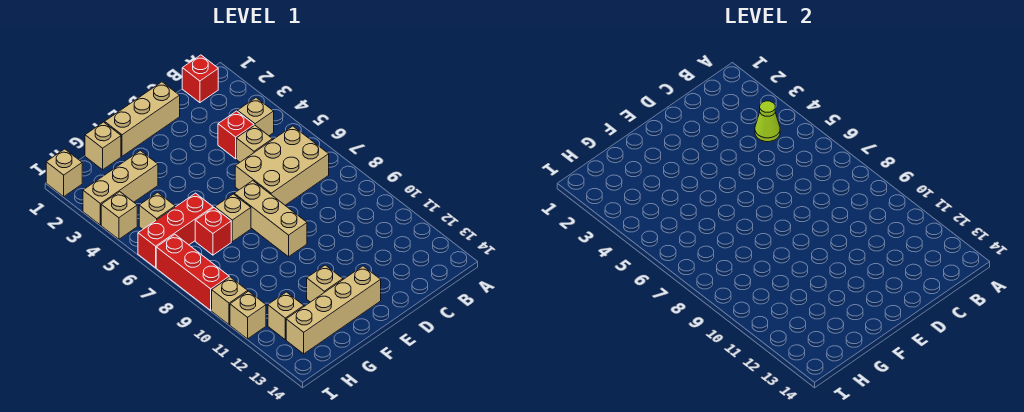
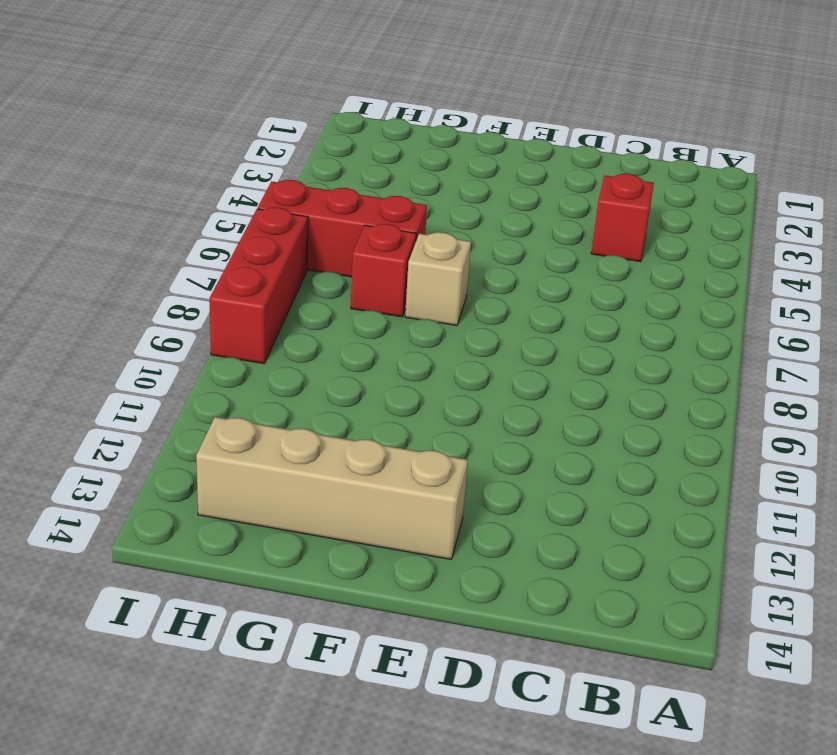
none -> red brick B1 level 1
none -> tan brick B4 level 1
none -> tan brick B6:D7 level 1

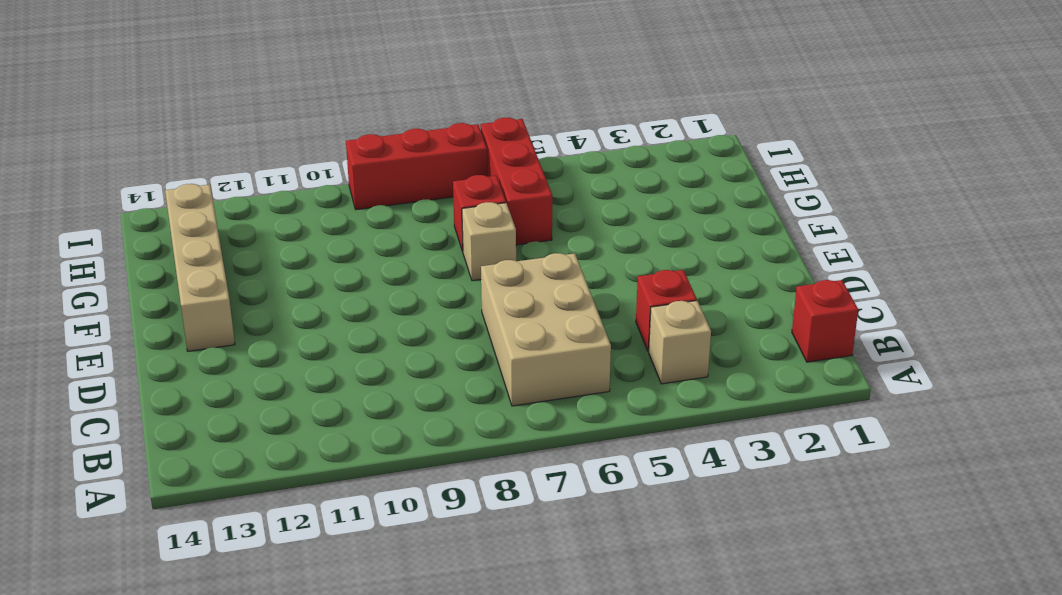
none -> tan brick C5 level 1
none -> tan brick D1:F1 level 1
none -> tan brick E7:E9 level 1

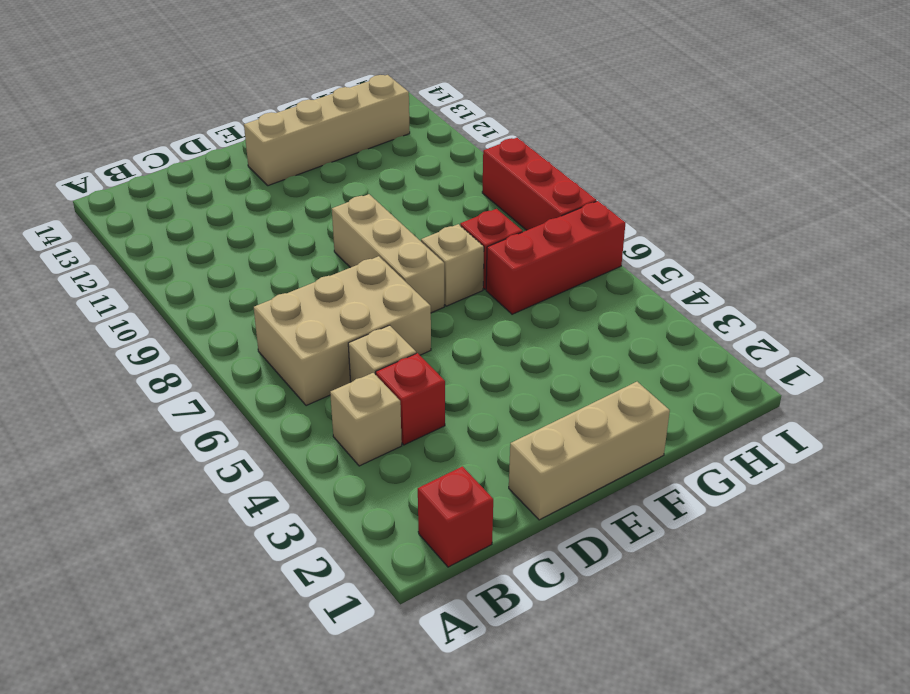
none -> tan brick F12 level 1
none -> tan brick G1 level 1
none -> tan brick G3:I3 level 1

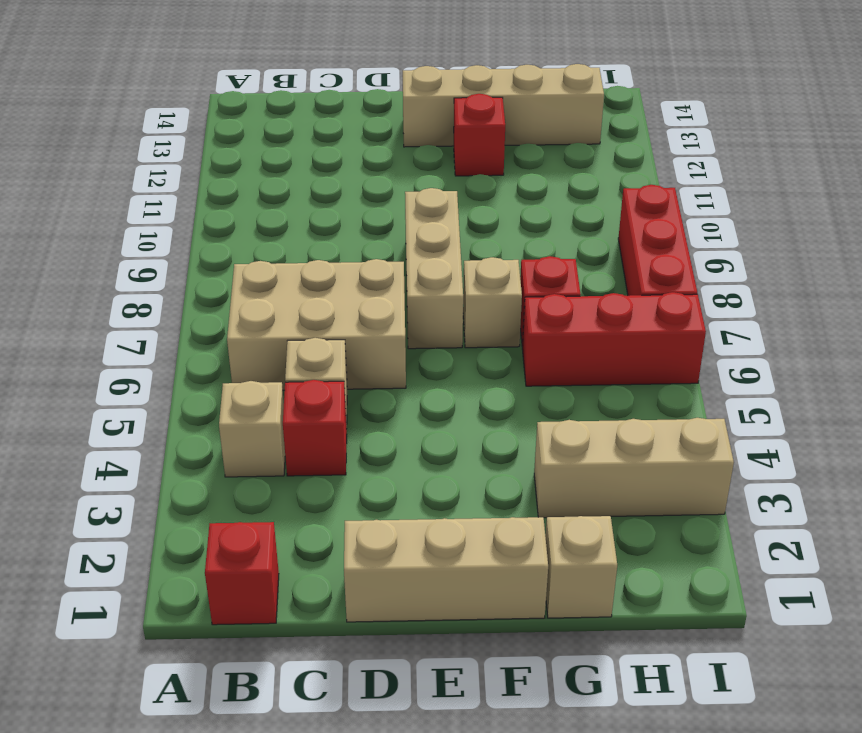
red brick F12 level 1 -> tan brick F12 level 1
none -> tan brick H5 level 1
none -> tan brick H12 level 1
none -> tan brick I1 level 1

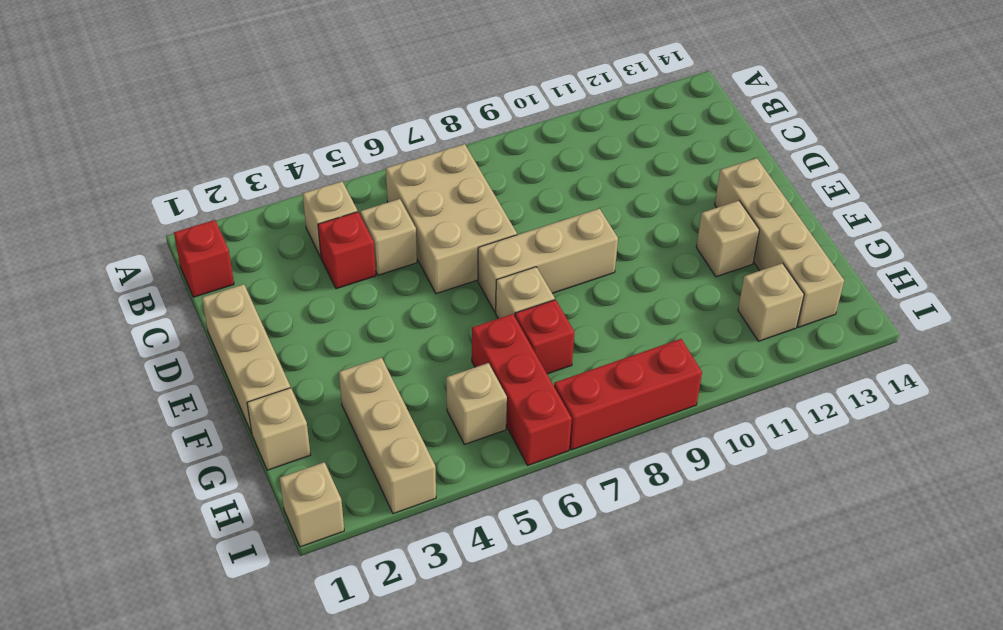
none -> tan brick I4 level 1
none -> tan brick I10 level 1
none -> tan brick I11 level 1

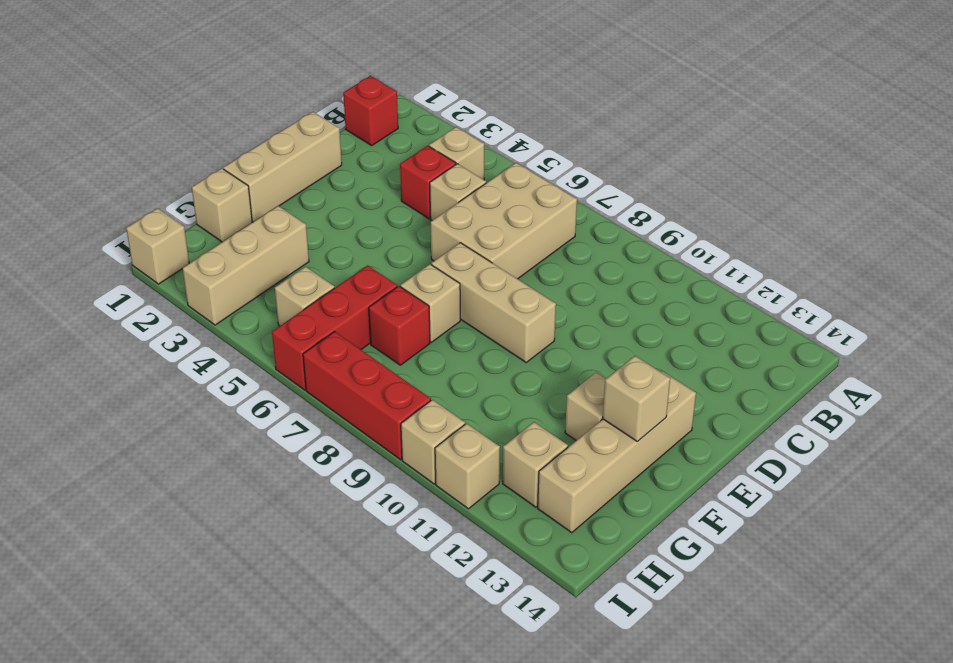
tan brick F13 level 2 -> tan brick I4 level 1
none -> lime cone B4 level 2

